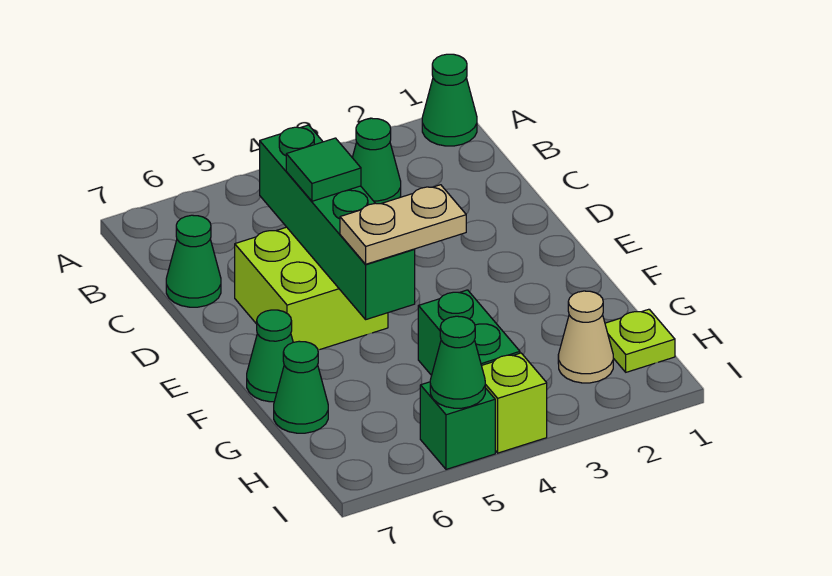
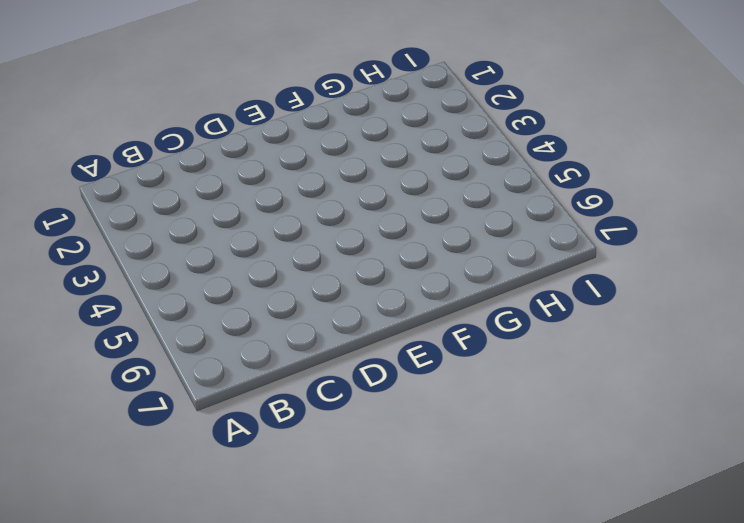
none -> green cone A1 level 1
none -> green cone B3 level 1
none -> green cone C7 level 1

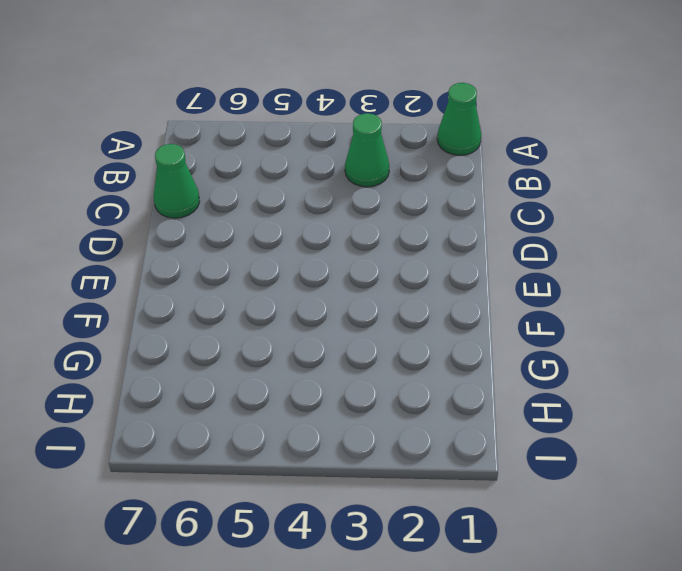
none -> lime brick D5:E6 level 1
none -> green cone F7 level 1
none -> green brick G4:H4 level 1

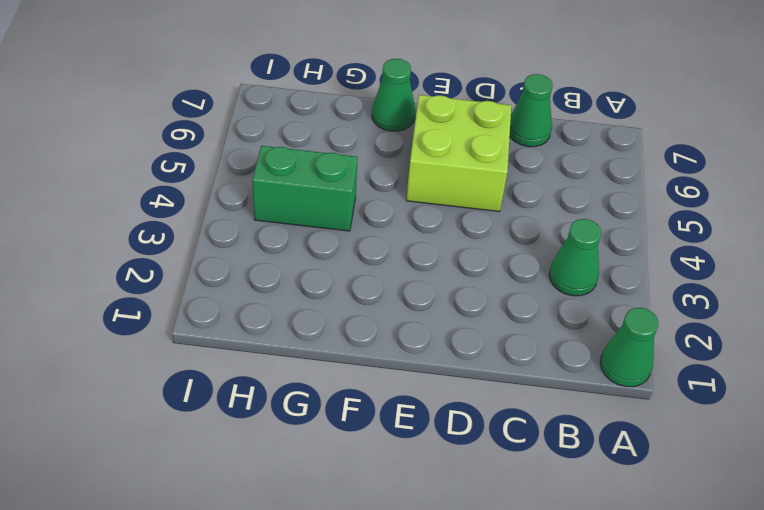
none -> green cone G7 level 1
none -> lime plate H1 level 1
none -> tan cone H2 level 1

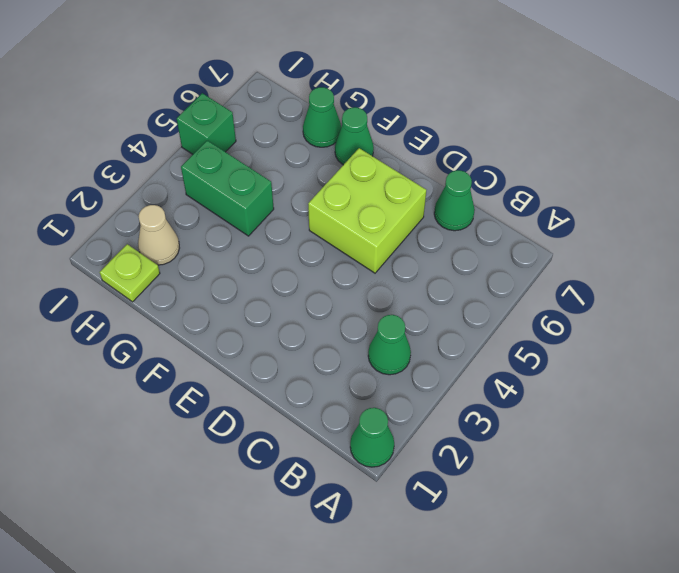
none -> lime brick I4 level 1
none -> green brick C5:F5 level 2
none -> green cone I5 level 2

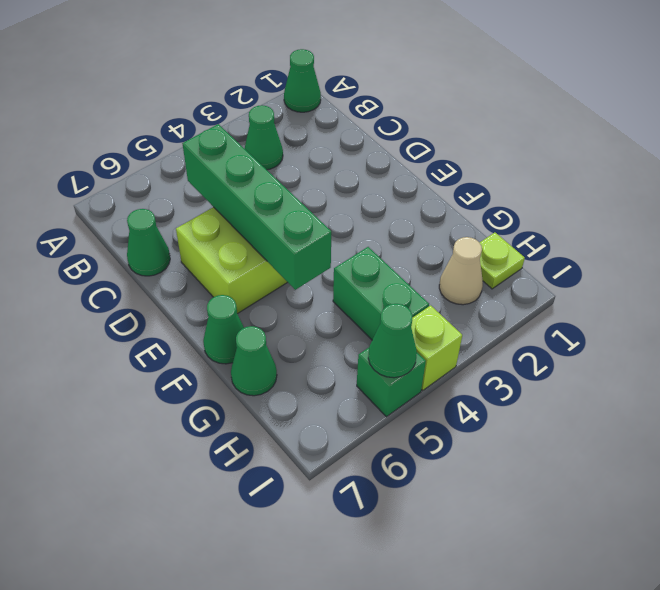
none -> green tile D5 level 3
none -> tan plate F4:F5 level 3

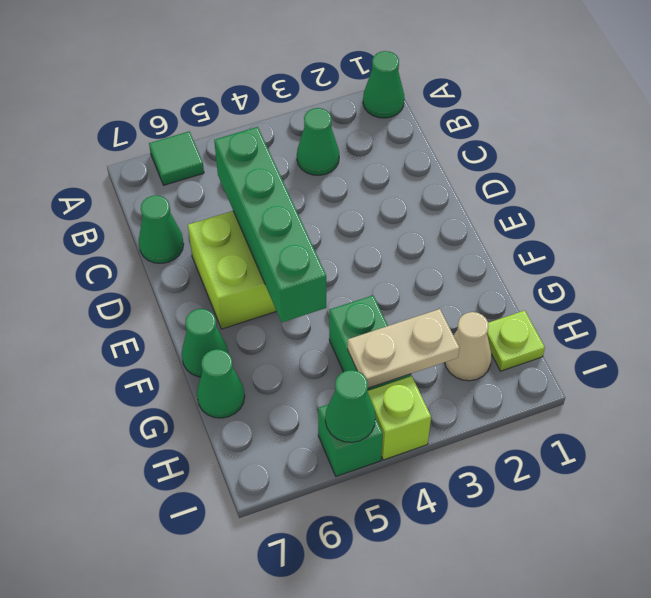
green tile A6 level 1 -> green tile D5 level 3
tan plate H3:H4 level 2 -> tan plate F4:F5 level 3

